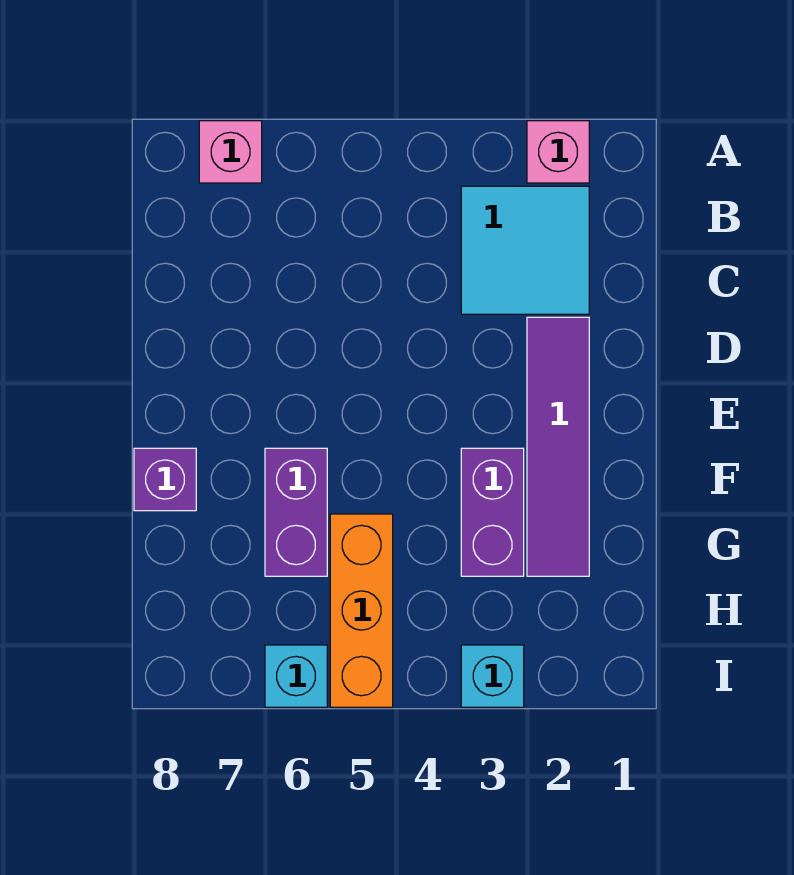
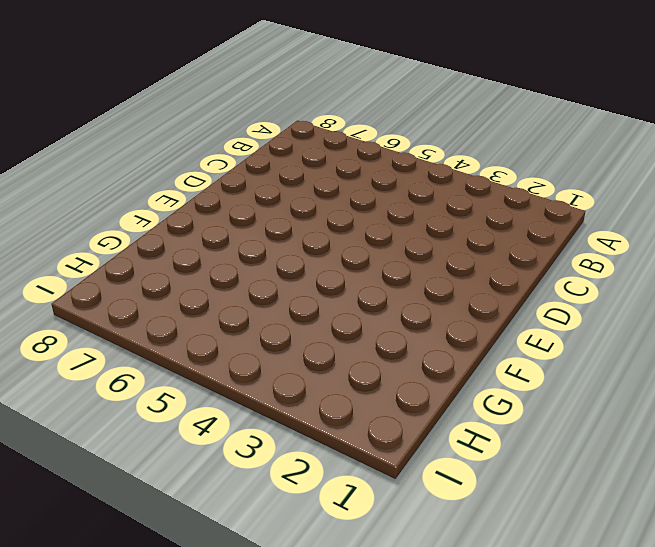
none -> pink brick A2 level 1
none -> pink brick A7 level 1

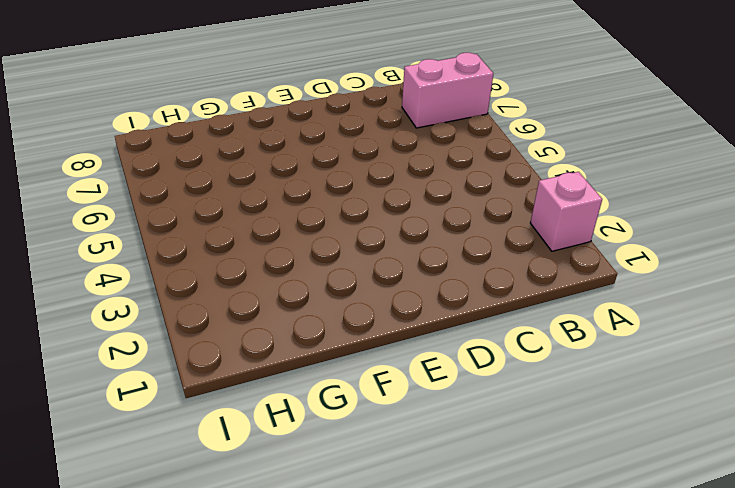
pink brick A7:B7 level 1 -> pink brick A7 level 1
none -> cyan tile B2:C3 level 1
none -> purple tile D2:G2 level 1

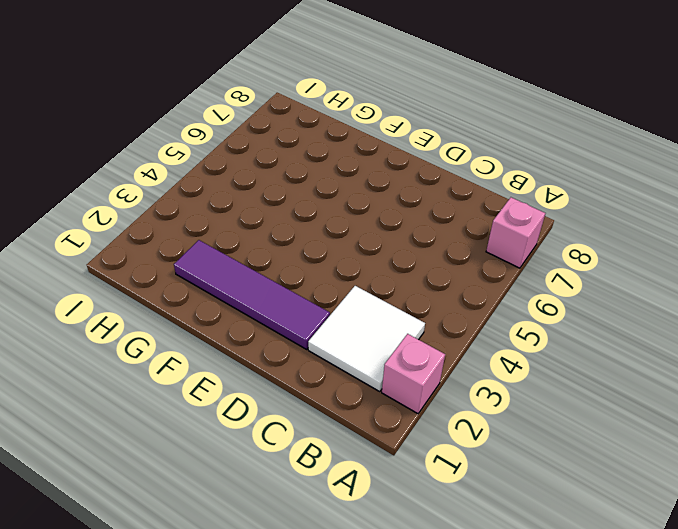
white tile B2:C3 level 1 -> cyan tile B2:C3 level 1
none -> purple brick F3:G3 level 1
none -> purple brick F6:G6 level 1

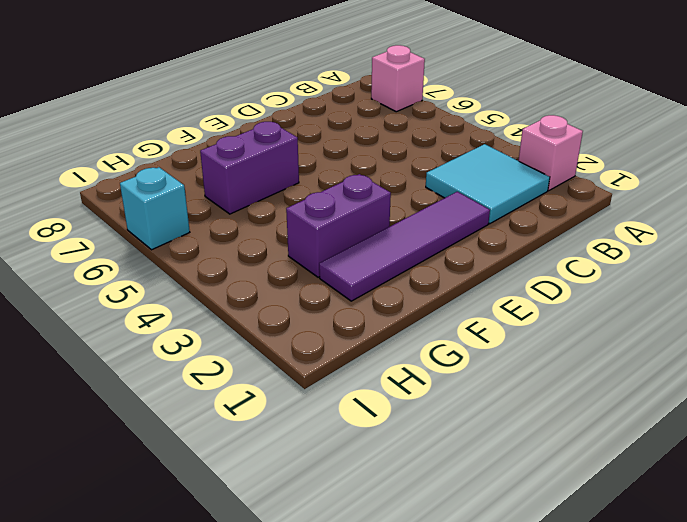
none -> purple brick F8 level 1
none -> orange brick G5:I5 level 1

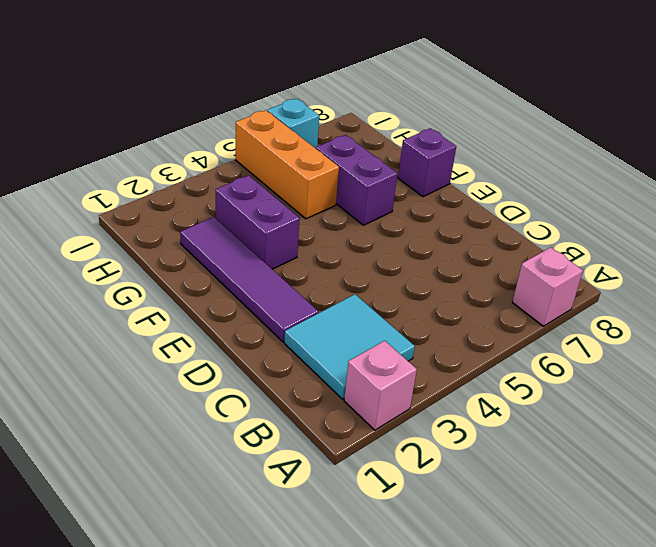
none -> cyan brick I3 level 1

